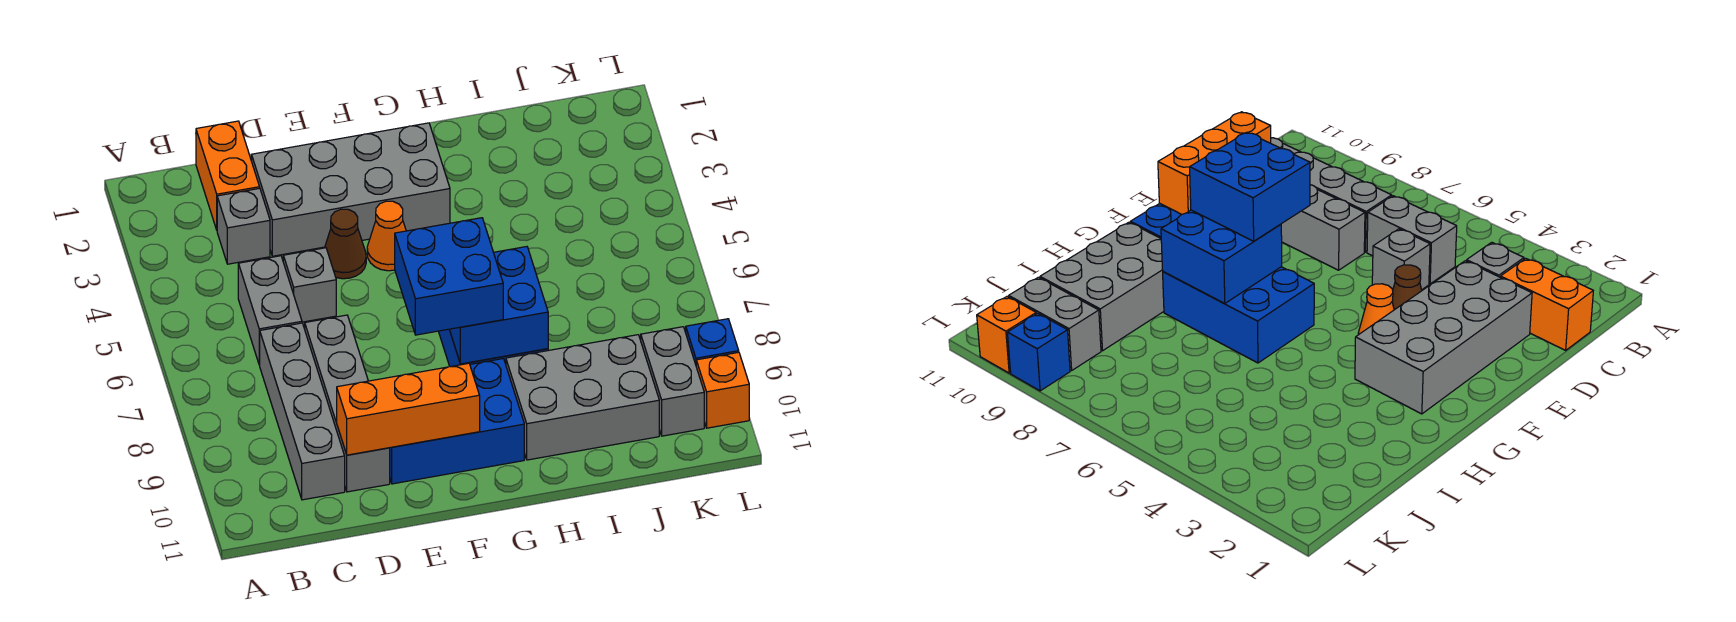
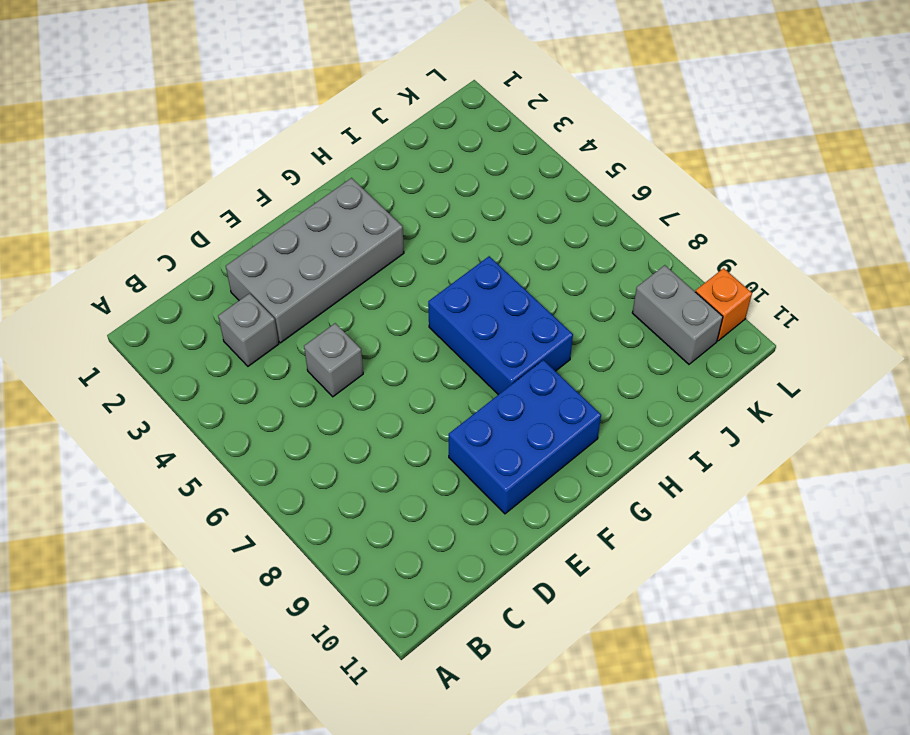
none -> orange brick C1:C2 level 1
none -> grey brick C5:C6 level 1
none -> grey brick C7:C10 level 1

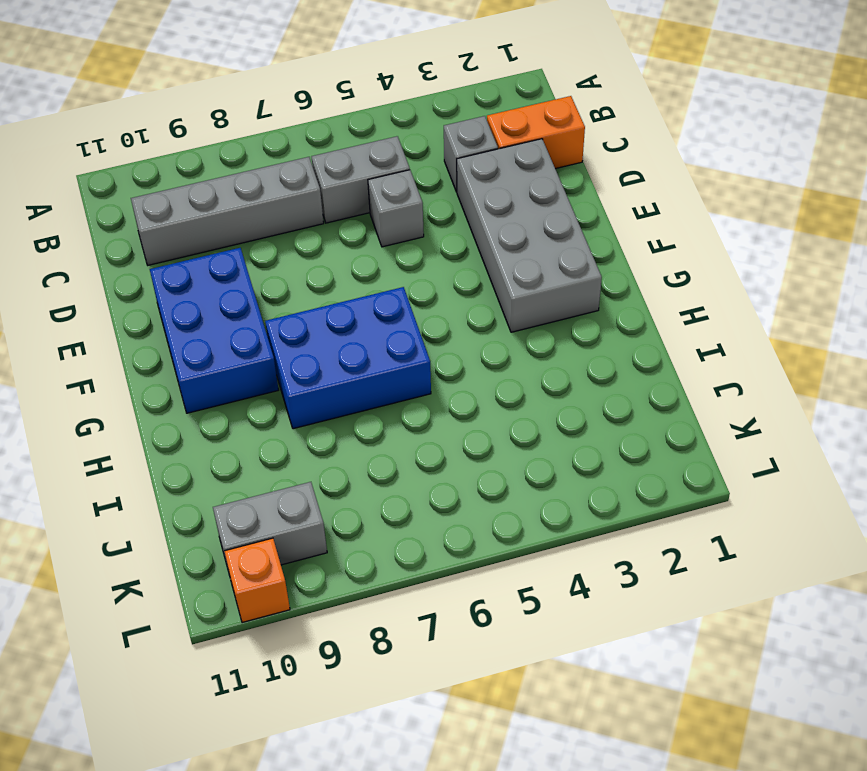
none -> grey brick D7:D10 level 1
none -> brown cone E4 level 1
none -> orange cone F4 level 1

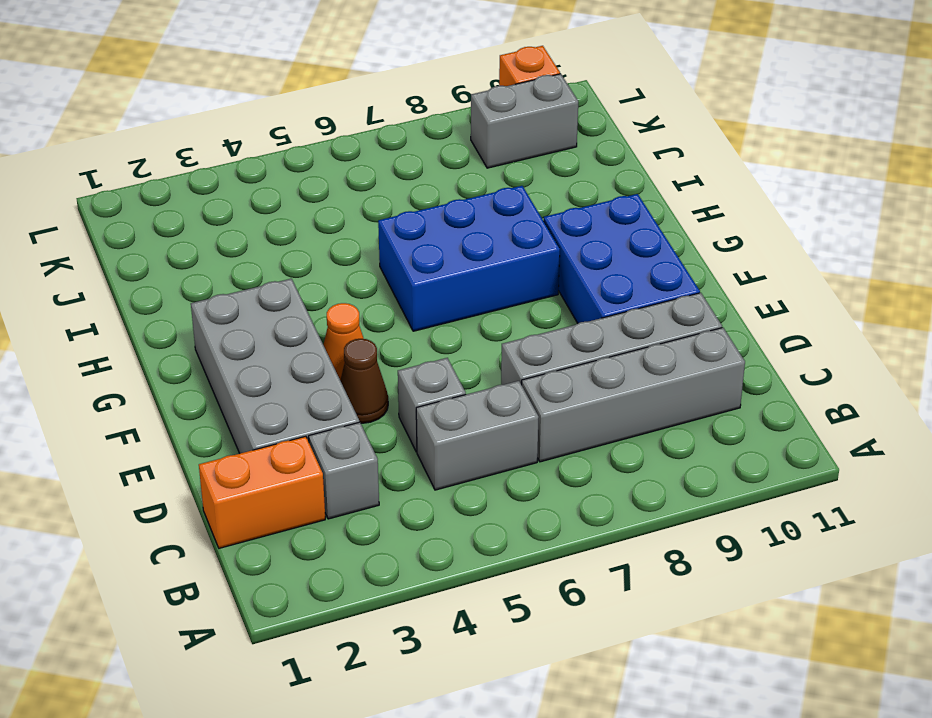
none -> grey brick H9:J10 level 1
none -> blue brick L9 level 1
none -> orange brick D10:F10 level 2

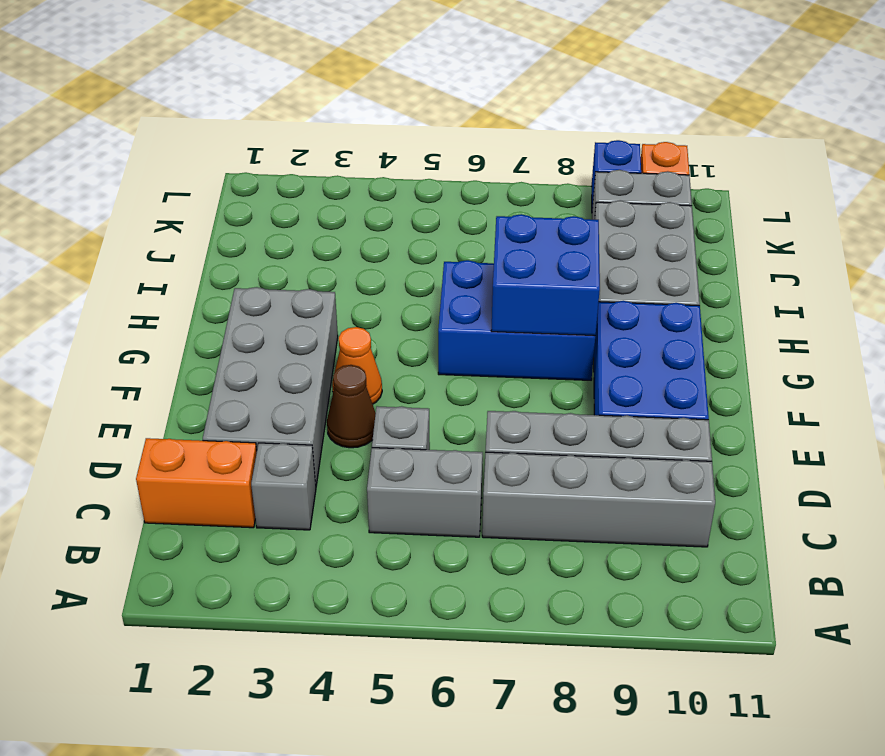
none -> orange brick D10:F10 level 2
none -> blue brick F7:G8 level 3

